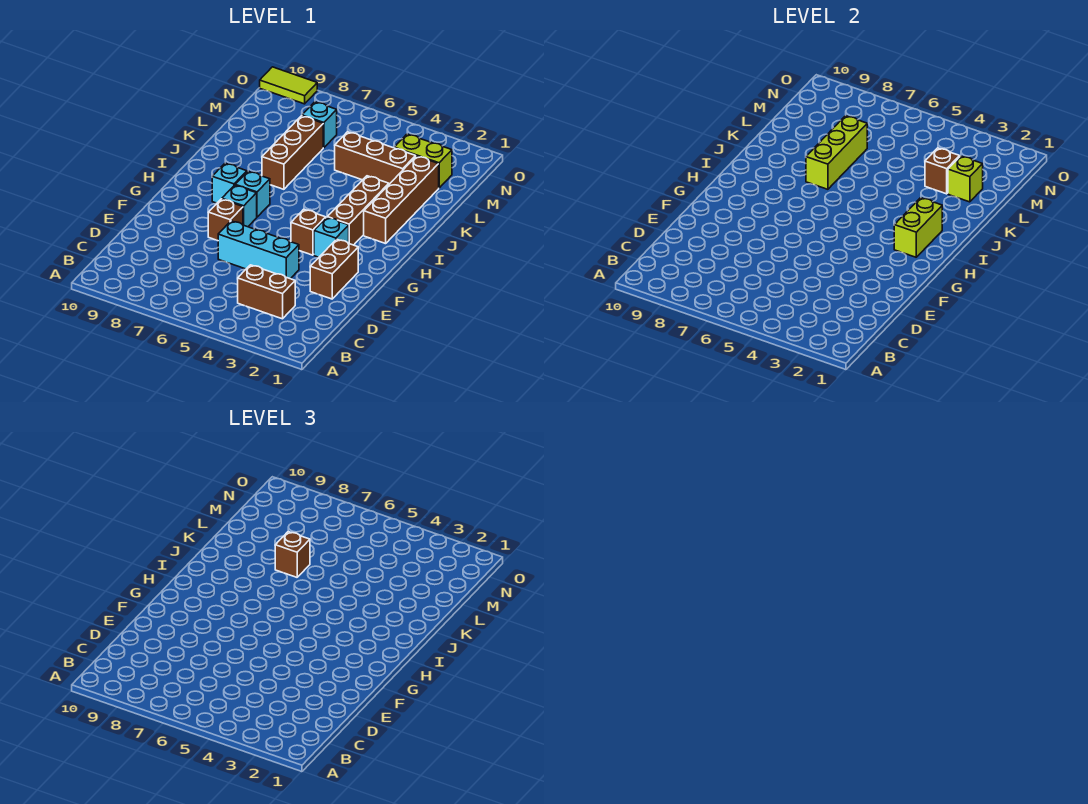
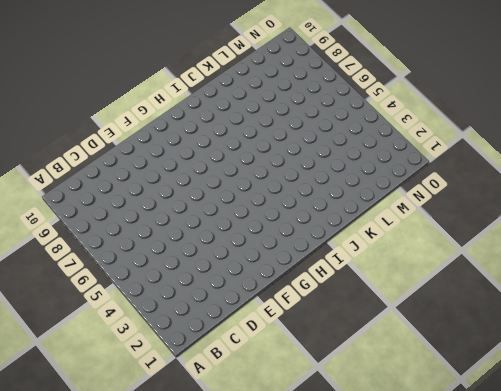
none -> brown brick C3:C4 level 1
none -> brown brick E2:F2 level 1
none -> cyan brick E4:E6 level 1

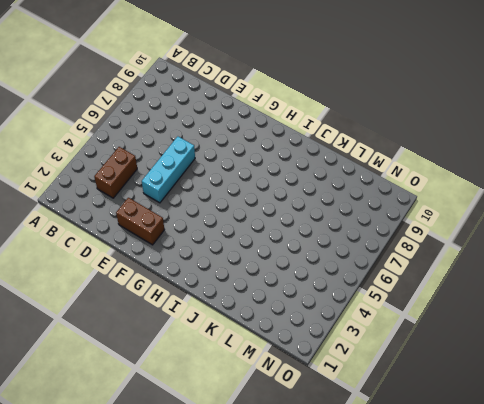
none -> brown brick F7 level 1
none -> cyan brick G3 level 1
none -> brown brick G4 level 1

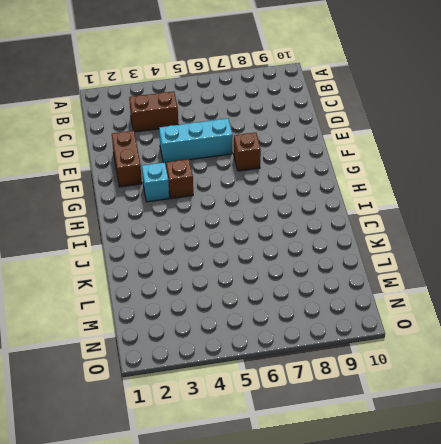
none -> cyan brick G7 level 1
none -> brown brick H3:J3 level 1
none -> cyan brick H7 level 1

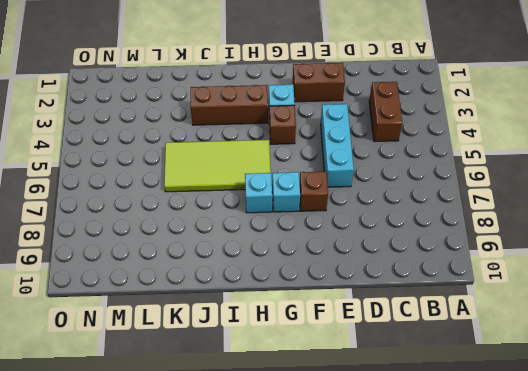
lime tile H5:K6 level 1 -> none
none -> cyan brick H8 level 1
none -> brown brick I2:L2 level 1
none -> brown brick J7:L7 level 1

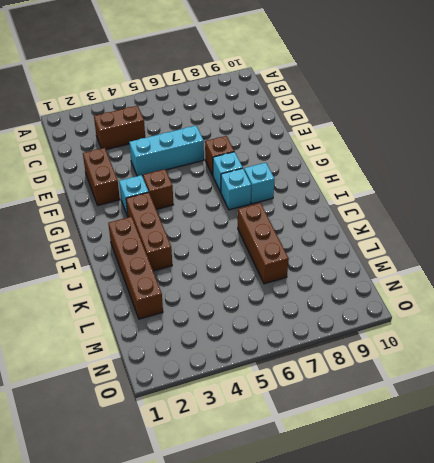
none -> brown brick L3:L5 level 1
none -> lime brick M2:M3 level 1
none -> cyan brick M7 level 1

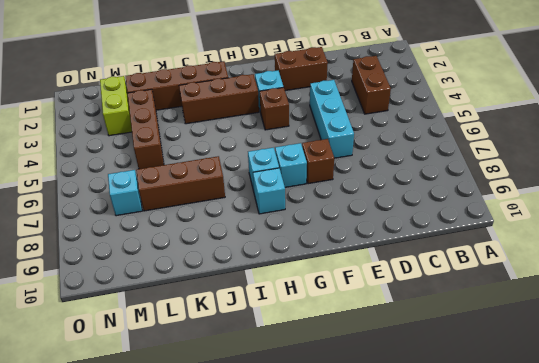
none -> lime tile O9:O10 level 1
none -> lime brick H2:I2 level 2
none -> lime brick J7:L7 level 2

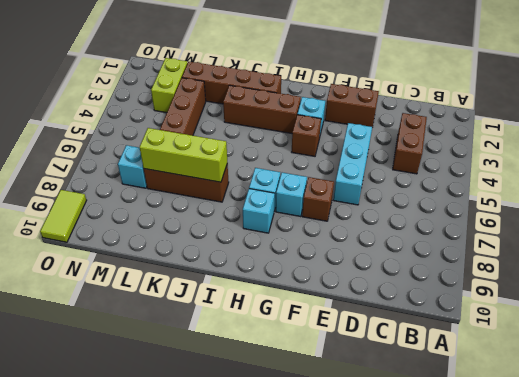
none -> lime brick H2:I2 level 2
none -> lime brick L2 level 2
none -> brown brick L3 level 2

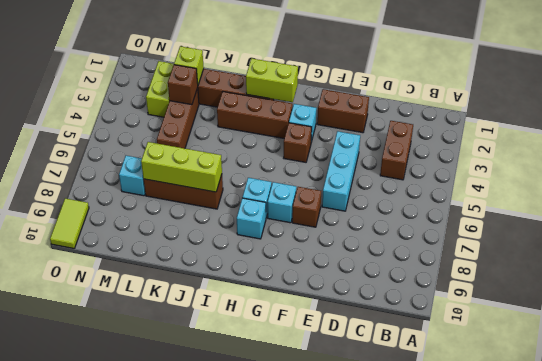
none -> brown brick K7 level 3

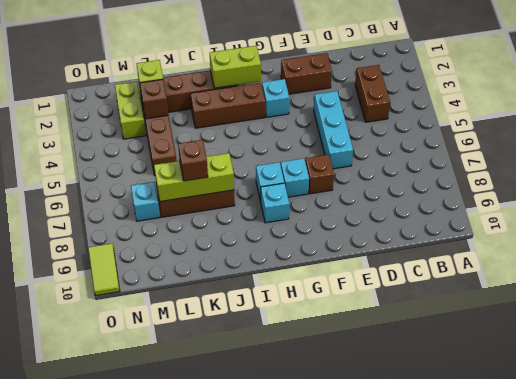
none -> brown brick G4 level 1

